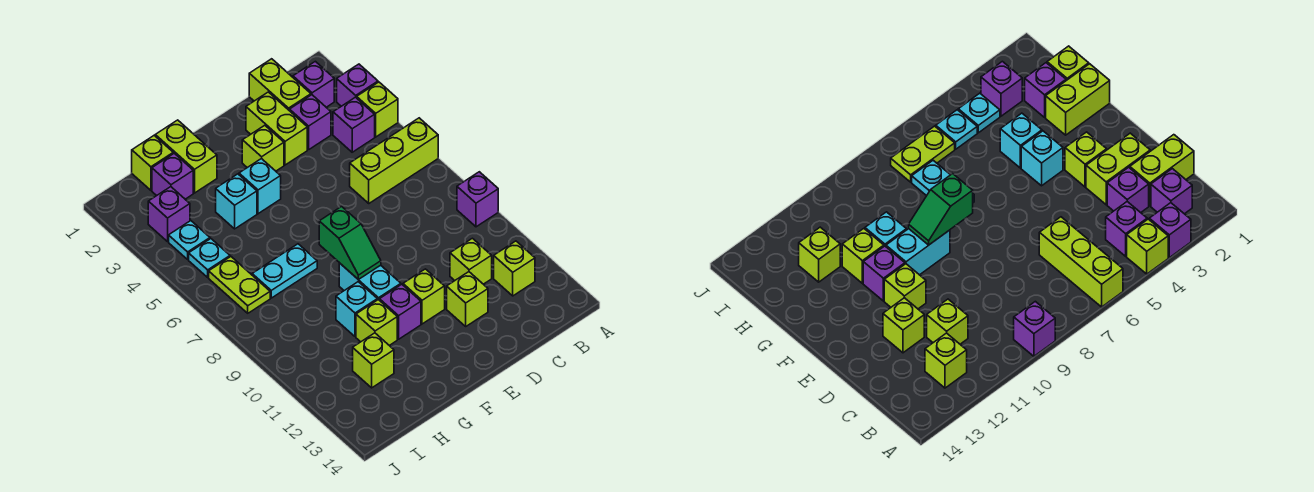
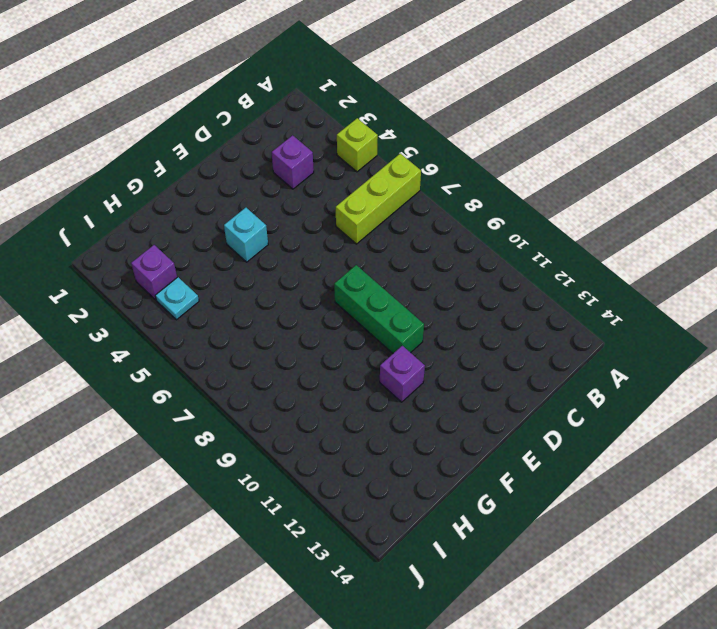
green brick E8:E10 level 1 -> none
none -> purple brick A3 level 1
none -> purple brick A9 level 1
none -> purple brick B2 level 1
none -> purple brick B4 level 1

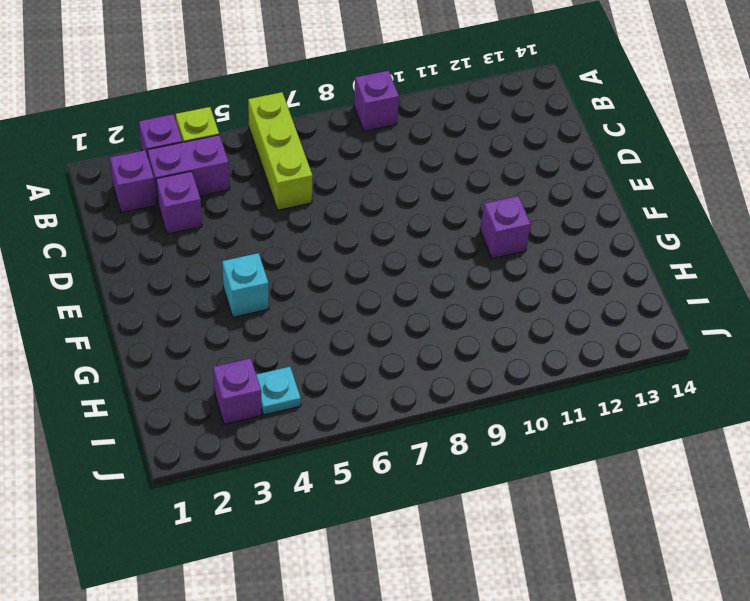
purple brick B3:B4 level 1 -> purple brick B4 level 1
none -> lime brick B12 level 1
none -> lime brick C1:C2 level 1
none -> lime brick C11 level 1
none -> lime brick D2:D3 level 1

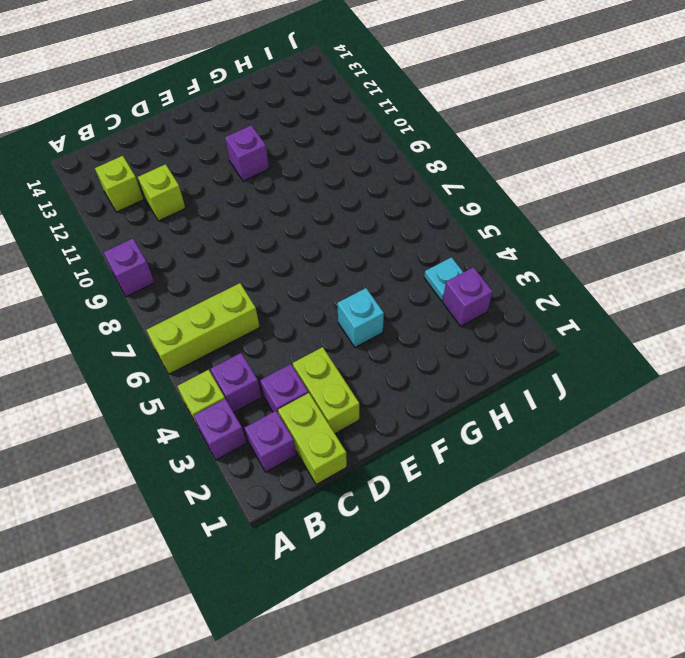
none -> lime brick D12 level 1
none -> lime brick E3 level 1
none -> lime brick E11 level 1
none -> cyan brick F9:F10 level 1

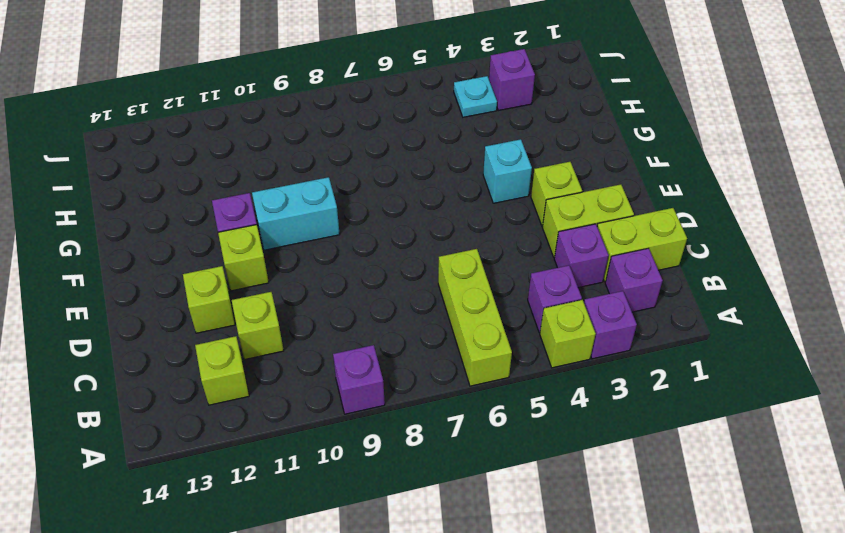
none -> lime brick G1:G2 level 1
none -> cyan brick G4 level 1
none -> cyan plate G7:H7 level 1
none -> cyan brick G10 level 1

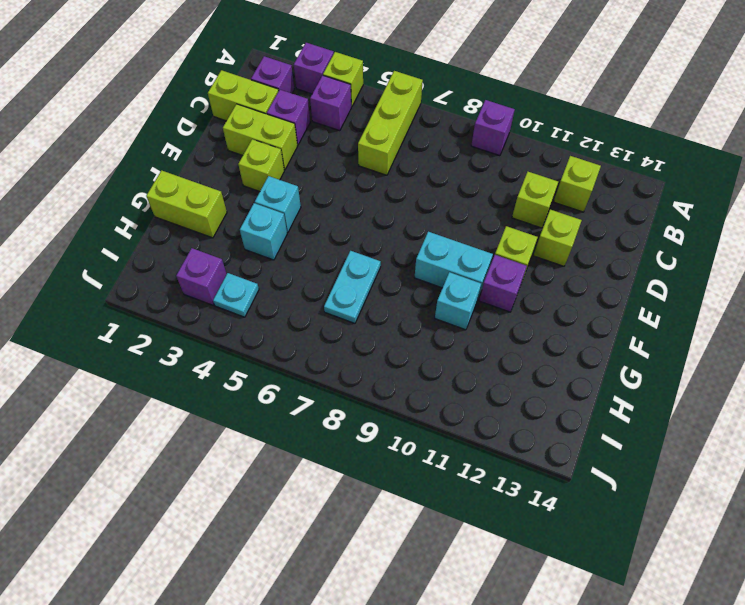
none -> lime brick G11 level 1
none -> lime brick H1 level 1
none -> purple brick H2 level 1
none -> lime brick H12 level 1

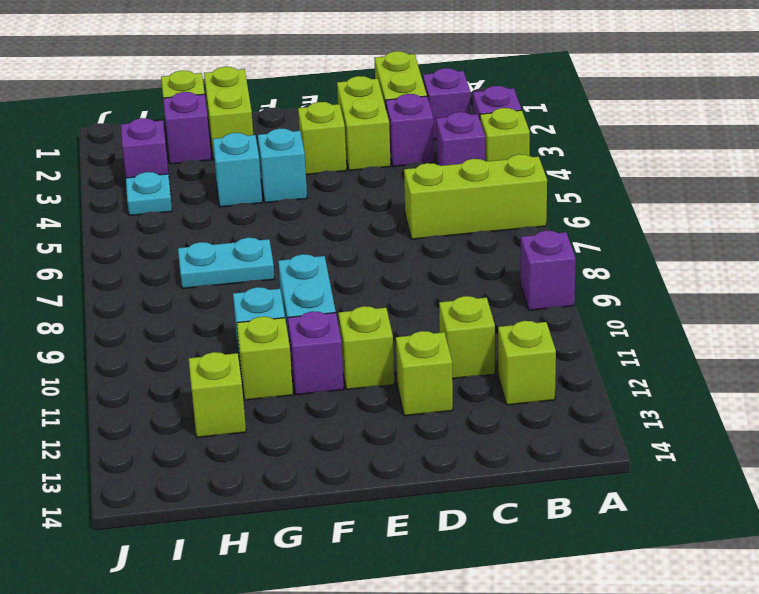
none -> cyan plate I5 level 1
none -> lime plate I6:I7 level 1
none -> green slope F8:F9 level 2 top 8

